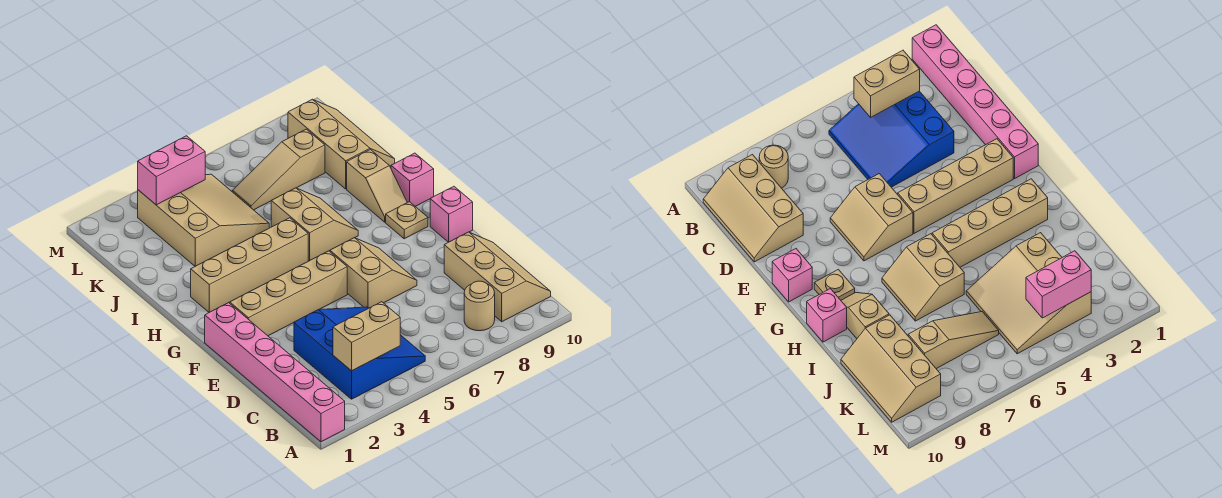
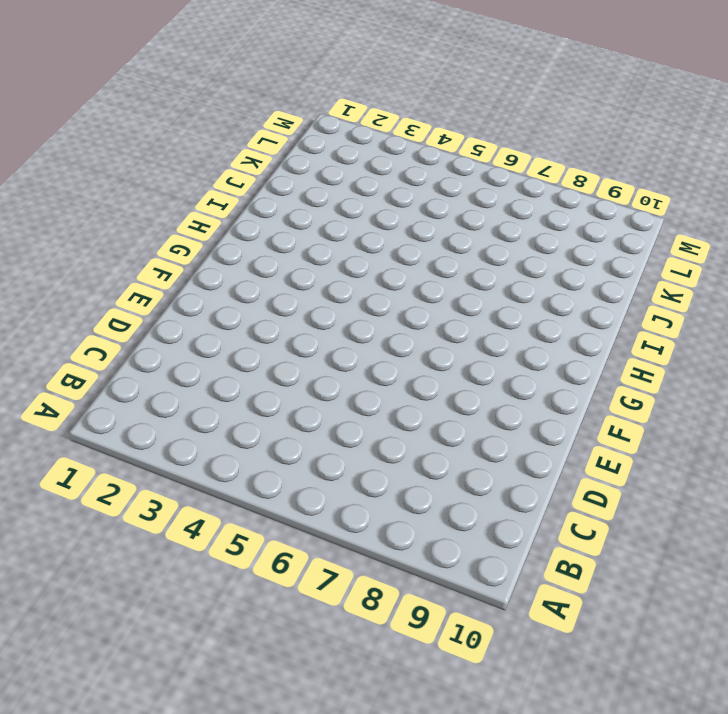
none -> pink brick A1:F1 level 1
none -> blue slope B3:D5 level 1 top 3
none -> tan round brick B8 level 1

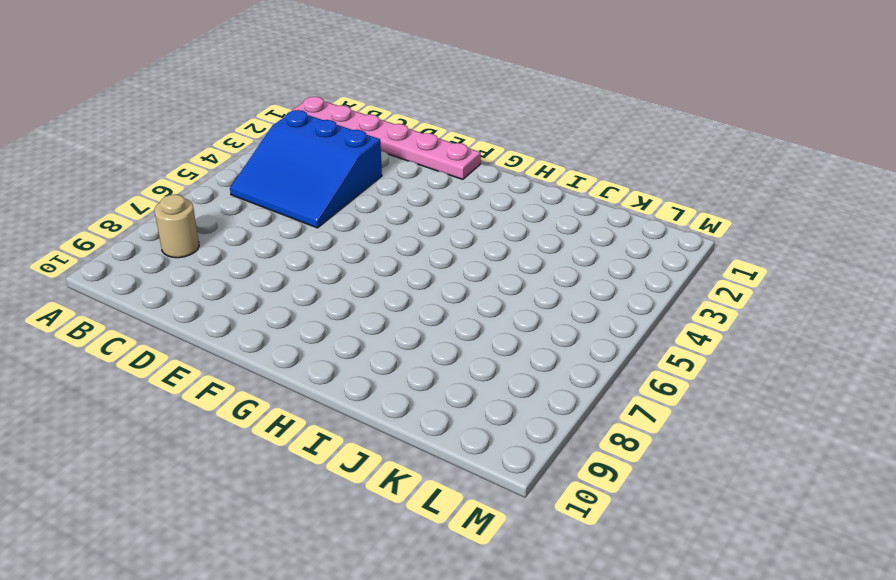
pink plate A1:F1 level 1 -> pink brick A1:F1 level 1
none -> tan slope B9:D10 level 1 top 9
none -> tan slope E6:F7 level 1 top 6
none -> tan brick F2:F5 level 1

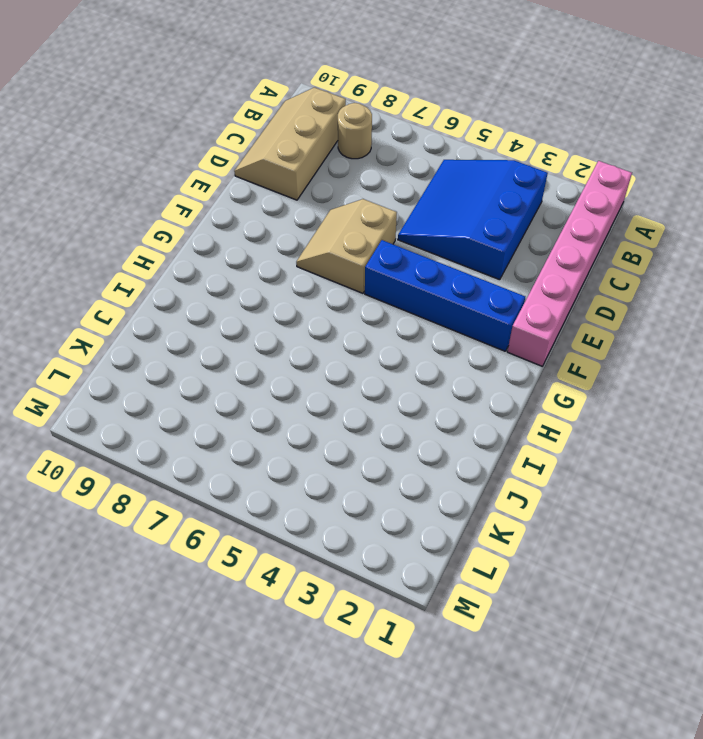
blue brick F2:F5 level 1 -> tan brick F2:F5 level 1
none -> pink brick F10 level 1
none -> tan plate G9 level 1
none -> tan brick H2:H5 level 1

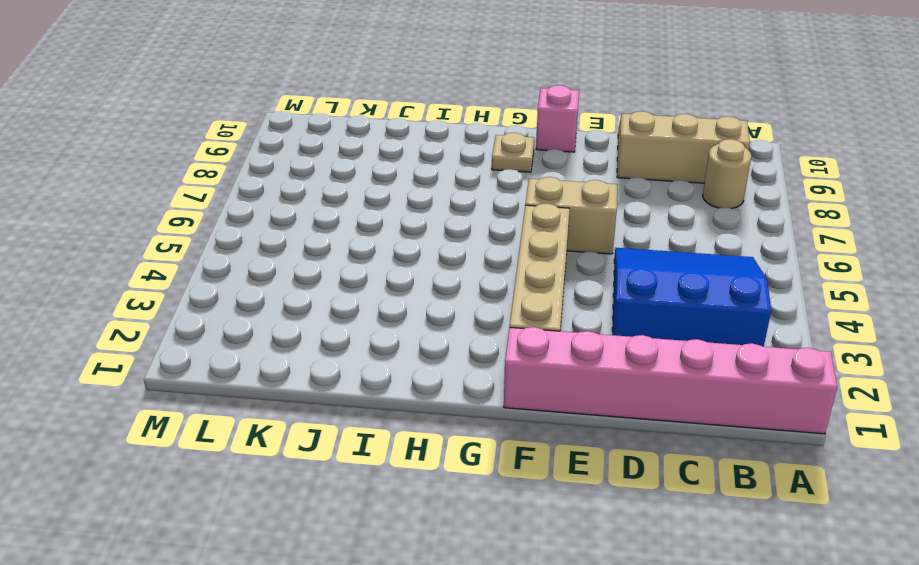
none -> tan brick H2:H5 level 1
none -> tan slope H6:I7 level 1 top 6
none -> tan slope H9:I9 level 1 top I

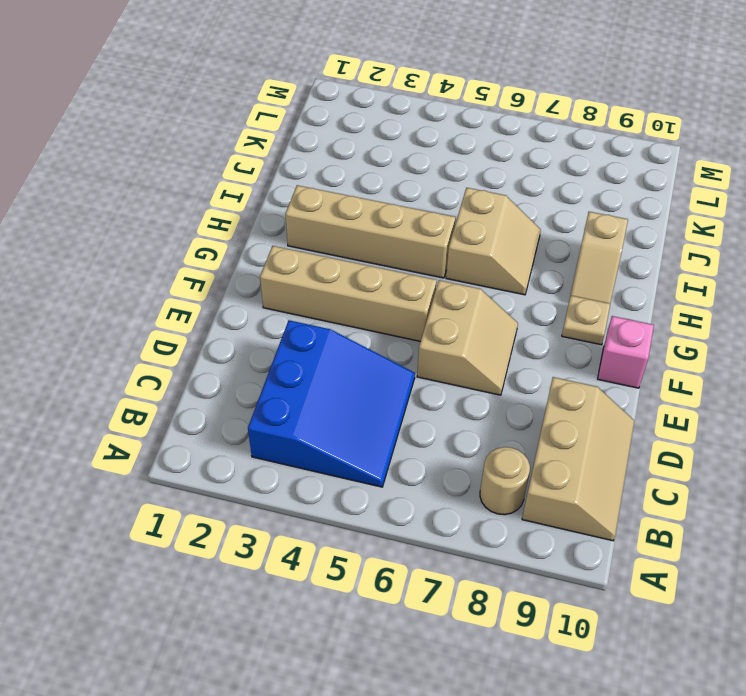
none -> pink brick A1:F1 level 1
none -> pink brick H10 level 1
none -> tan slope J3:L5 level 1 top 3

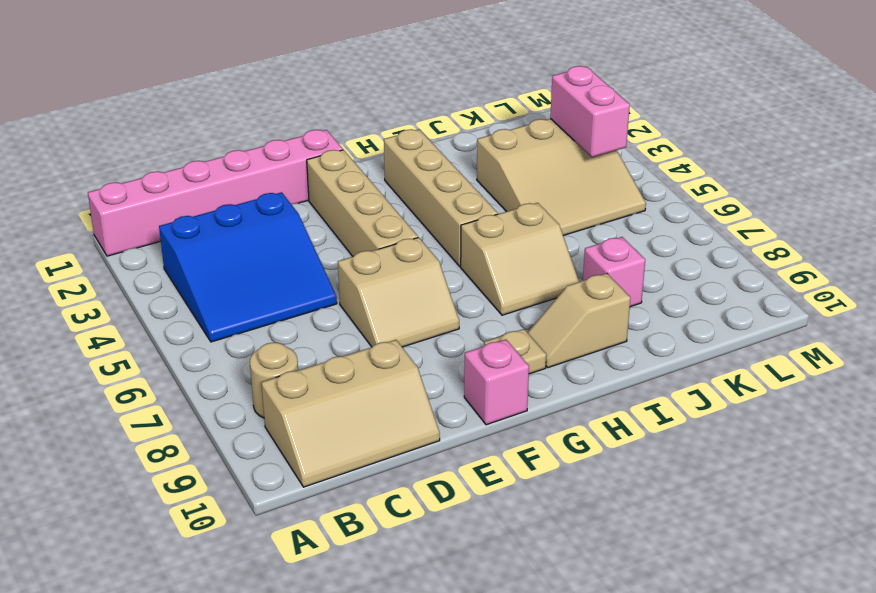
pink brick J8 level 1 -> pink brick H10 level 1
none -> tan slope J9:L10 level 1 top 9
none -> tan slope K6:K8 level 1 top 8
none -> tan brick B3:B4 level 2

